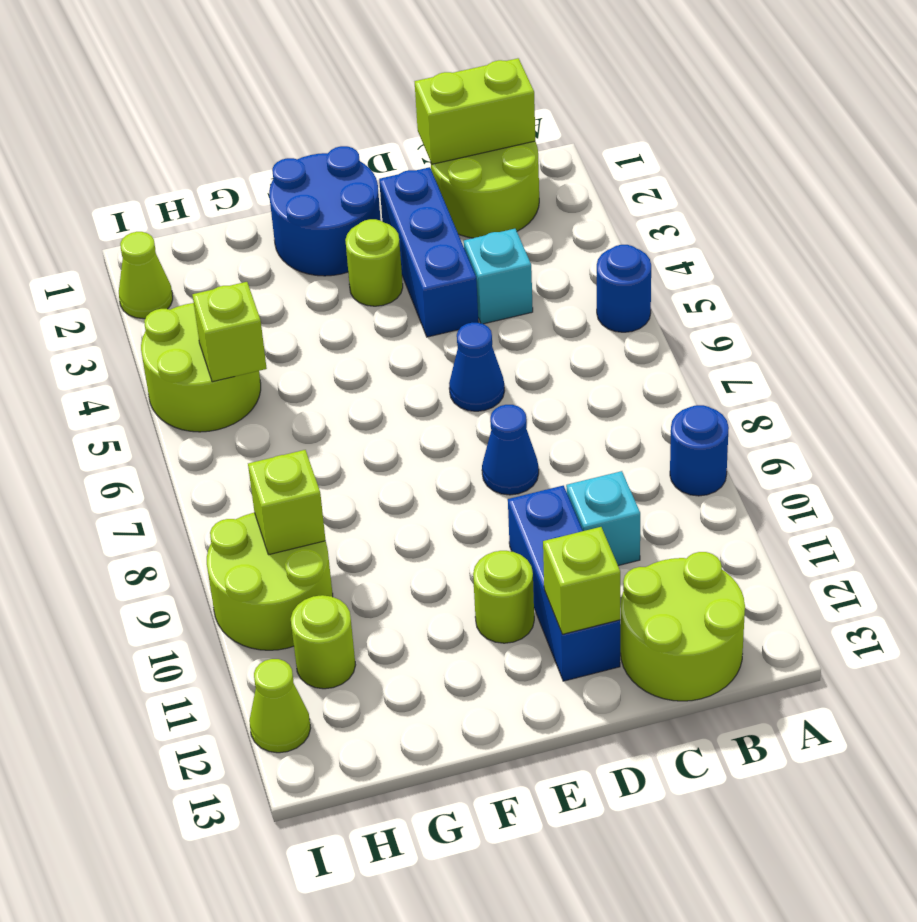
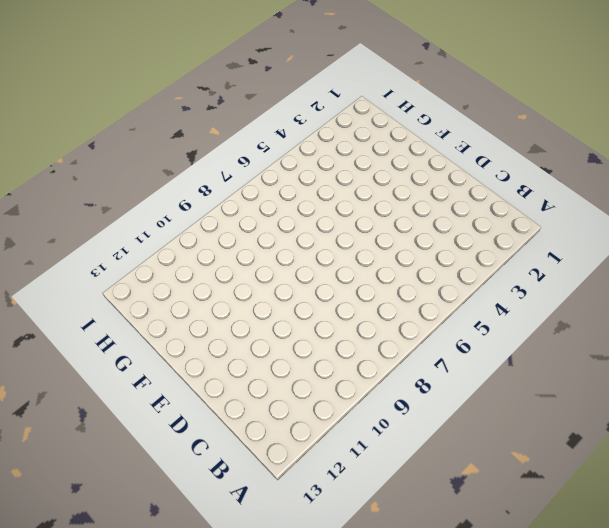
none -> blue round brick A5 level 1
none -> blue round brick A9 level 1
none -> lime round brick B1:C2 level 1

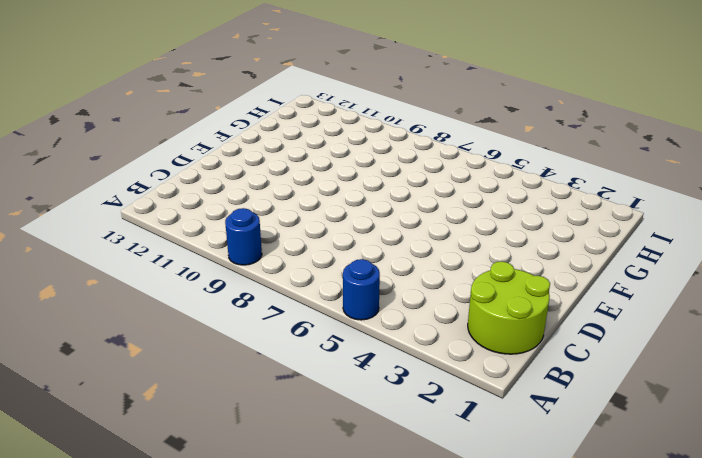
none -> lime round brick B12:C13 level 1
none -> cyan brick C4 level 1
none -> cyan brick C10 level 1

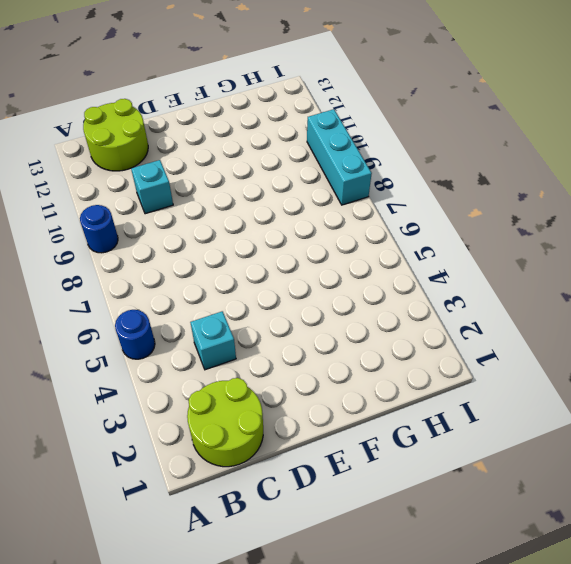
cyan brick I8:I10 level 1 -> lime round brick H9:I10 level 1
none -> blue brick D2:D4 level 1
none -> blue cone D6 level 1
none -> blue cone D8 level 1

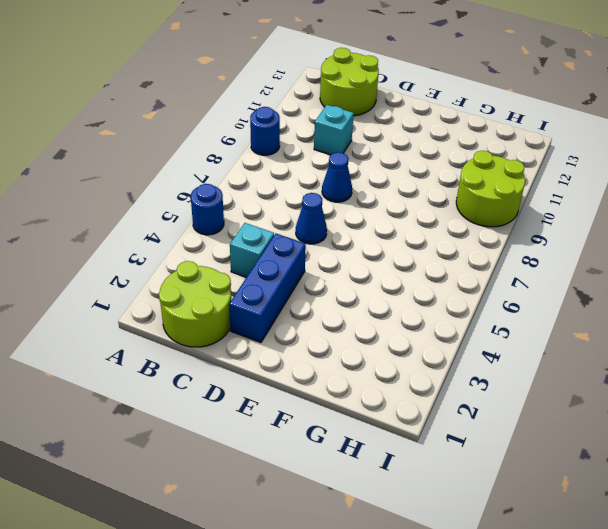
none -> blue brick D10:D12 level 1
none -> blue round brick E1:F2 level 1
none -> lime round brick E3 level 1

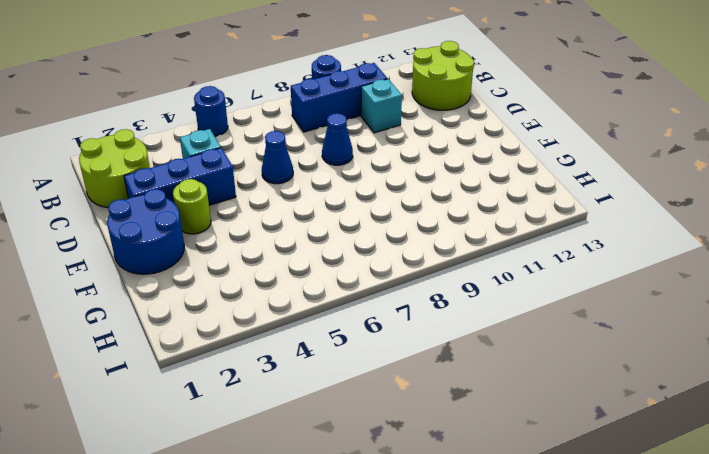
blue brick B8:B10 level 1 -> blue brick D10:D12 level 1
none -> lime round brick E11 level 1
none -> lime round brick H4:I5 level 1
none -> lime round brick H9:I10 level 1

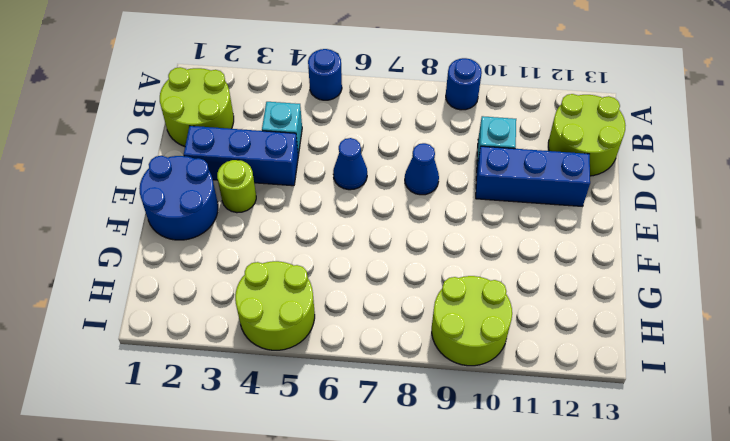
none -> lime round brick E11 level 1
none -> lime round brick H11 level 1
none -> lime cone I2 level 1

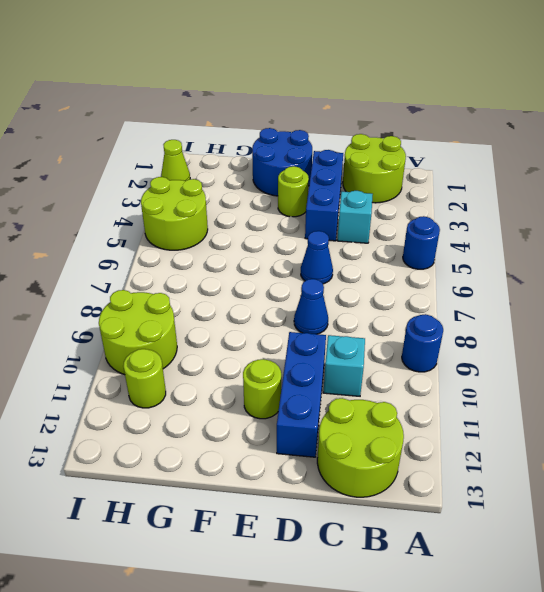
none -> lime cone I12 level 1
none -> lime brick B1:C1 level 2
none -> lime brick D12 level 2

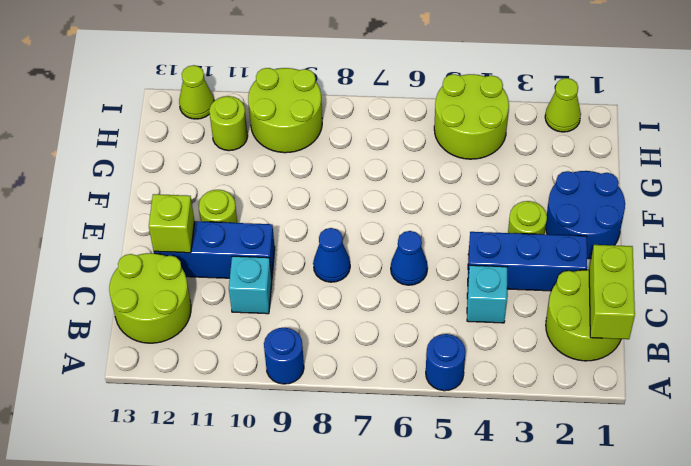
none -> lime brick H5 level 2
none -> lime brick H9 level 2

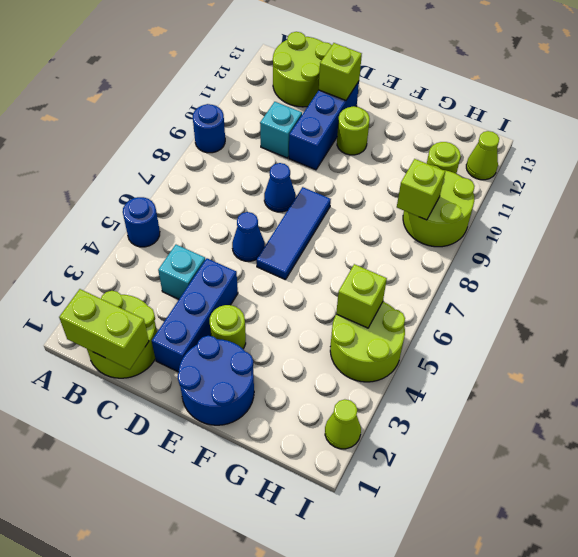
blue tile E6:E8 level 1 -> none

